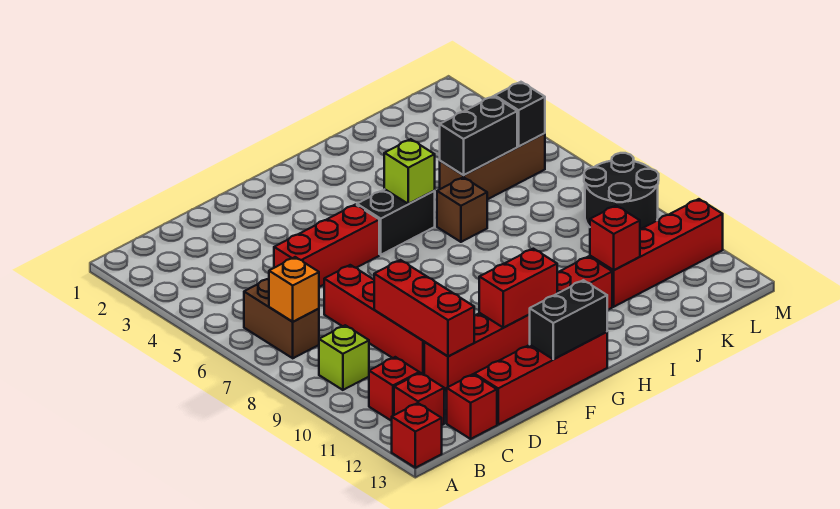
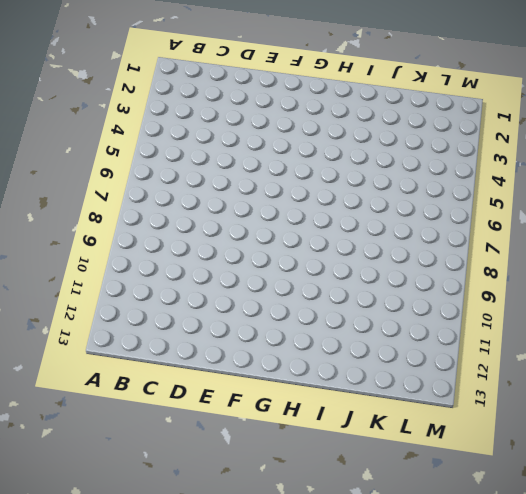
none -> red brick A13 level 1
none -> brown brick B6:B7 level 1
none -> lime brick B9 level 1

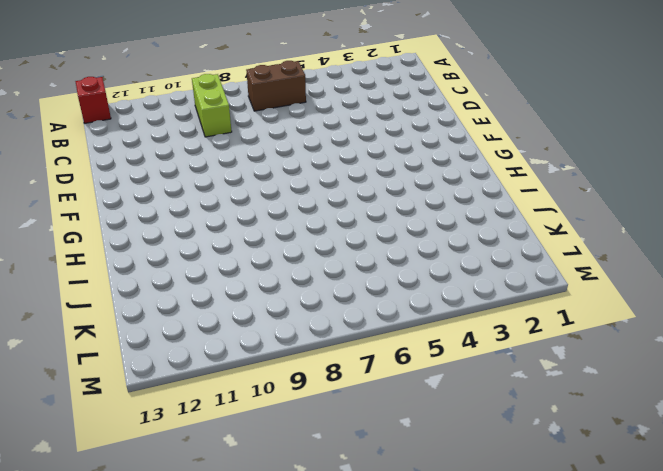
lime brick B9:C9 level 1 -> lime brick B9 level 1
none -> red brick B11 level 1
none -> red brick B12 level 1
none -> red brick C13 level 1

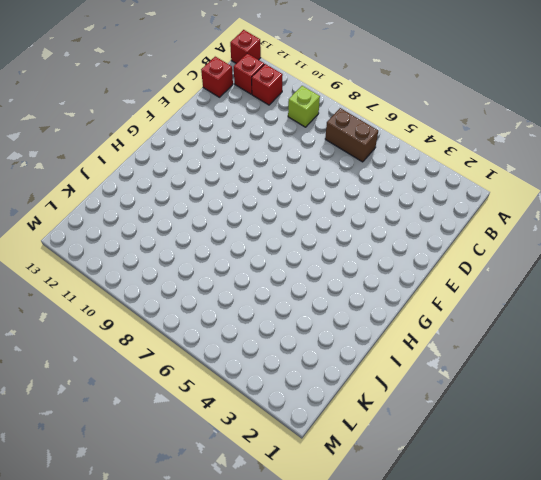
none -> red brick D5:F5 level 1
none -> red brick D7:D10 level 1
none -> red brick D11:I11 level 1

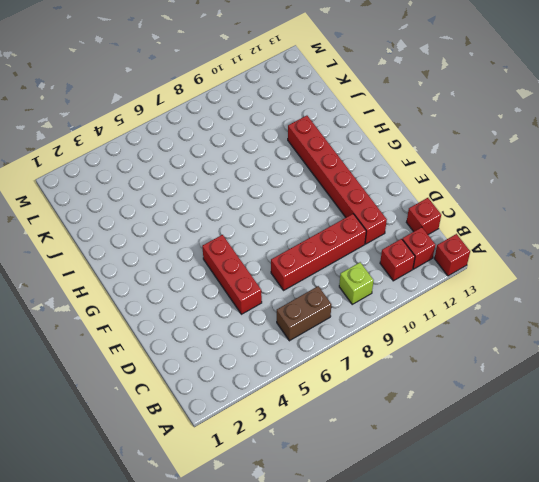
none -> red brick D13:G13 level 1
none -> black brick G5:H5 level 1
none -> brown brick I6 level 1

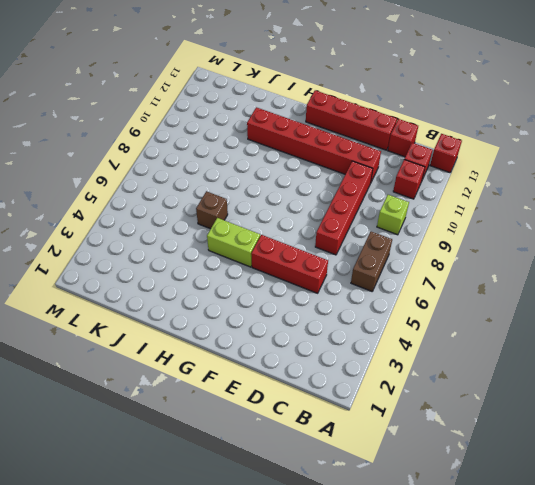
lime brick G5:H5 level 1 -> black brick G5:H5 level 1
none -> brown brick J5:L5 level 1
none -> red brick J11:M11 level 1
none -> black round brick L8:M9 level 1

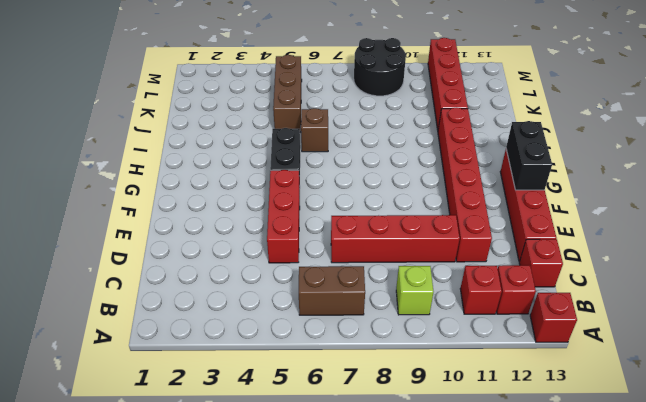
none -> orange brick B7 level 2
none -> red brick D9:D11 level 2
none -> red brick F11:G11 level 2

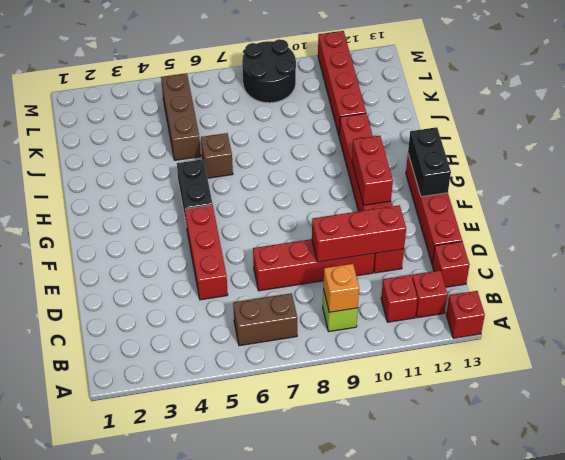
orange brick B9 level 2 -> orange brick B7 level 2
none -> lime brick H5 level 2
none -> black brick J5:K5 level 2
none -> red brick J11 level 2

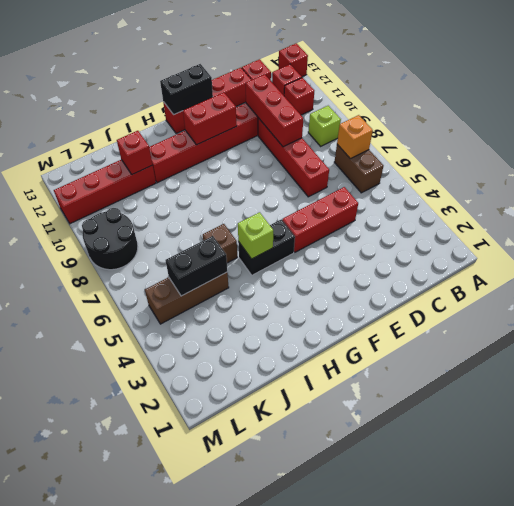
none -> black brick L5 level 2

